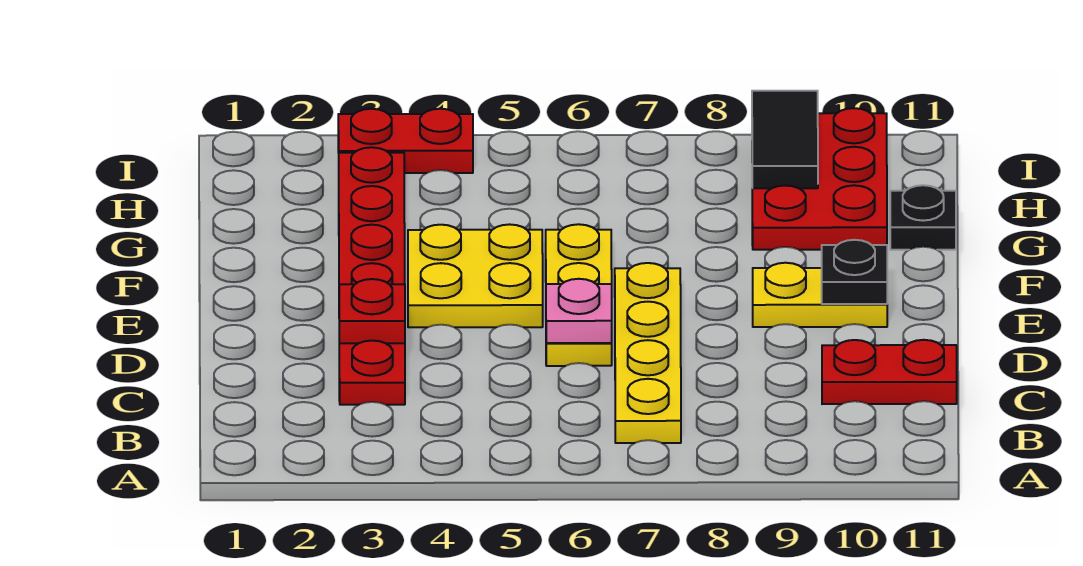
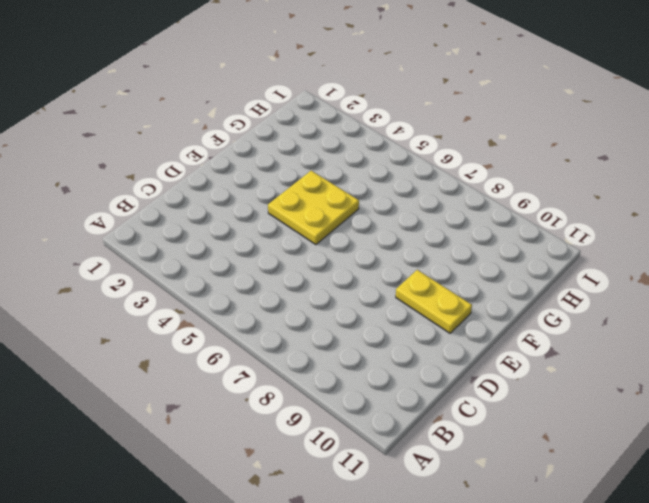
none -> yellow plate B7:E7 level 1
none -> red plate C3:H3 level 1
none -> red plate C10:C11 level 1

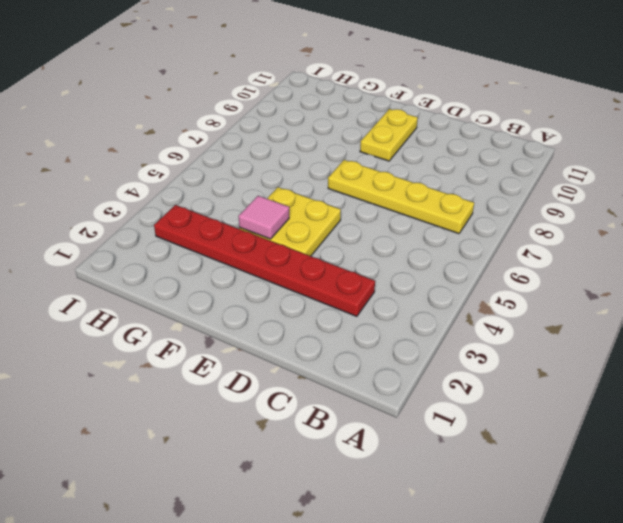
pink tile F4 level 2 -> none
none -> red plate C10:C11 level 1
none -> yellow plate D6:F6 level 1
none -> red plate G9:I10 level 1

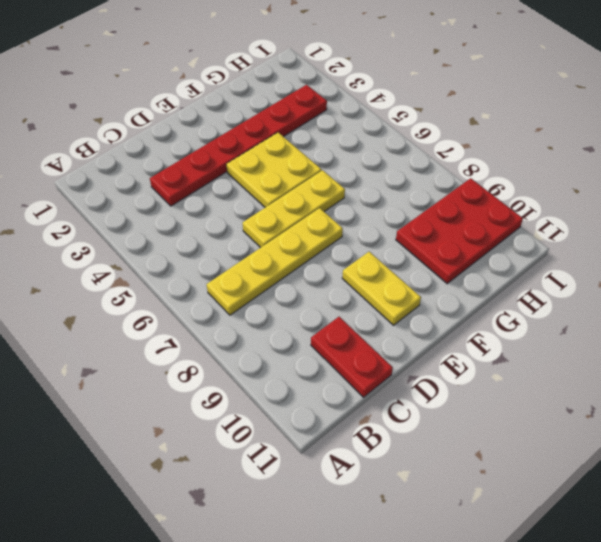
none -> black plate G11 level 1
none -> red plate I3:I4 level 1
none -> red plate D3 level 2

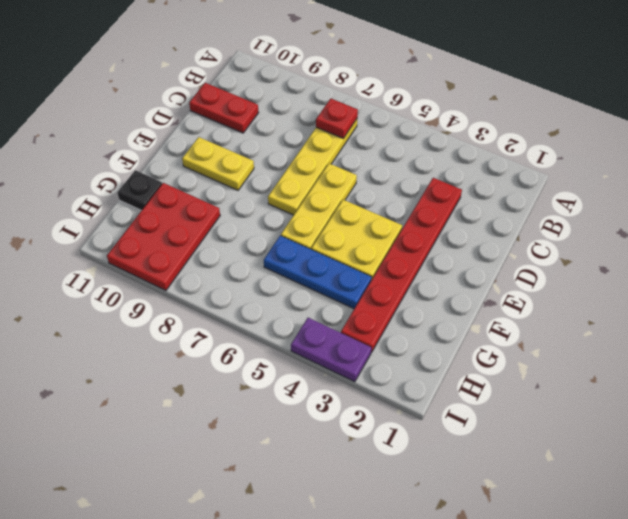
red plate B7 level 2 -> red plate D3 level 2
blue plate G4:G6 level 1 -> none
purple plate I3:I4 level 1 -> red plate I3:I4 level 1
none -> pink plate D6 level 2
none -> black plate E10 level 2
none -> black tile H9:I9 level 2

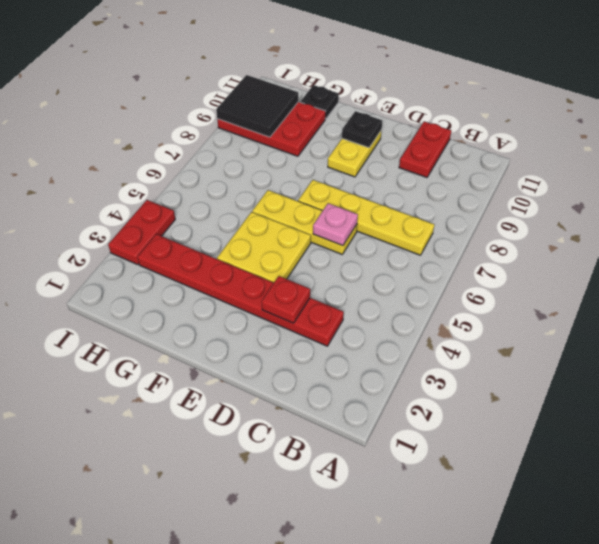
black tile H9:I10 level 2 -> black tile H9:I9 level 2

